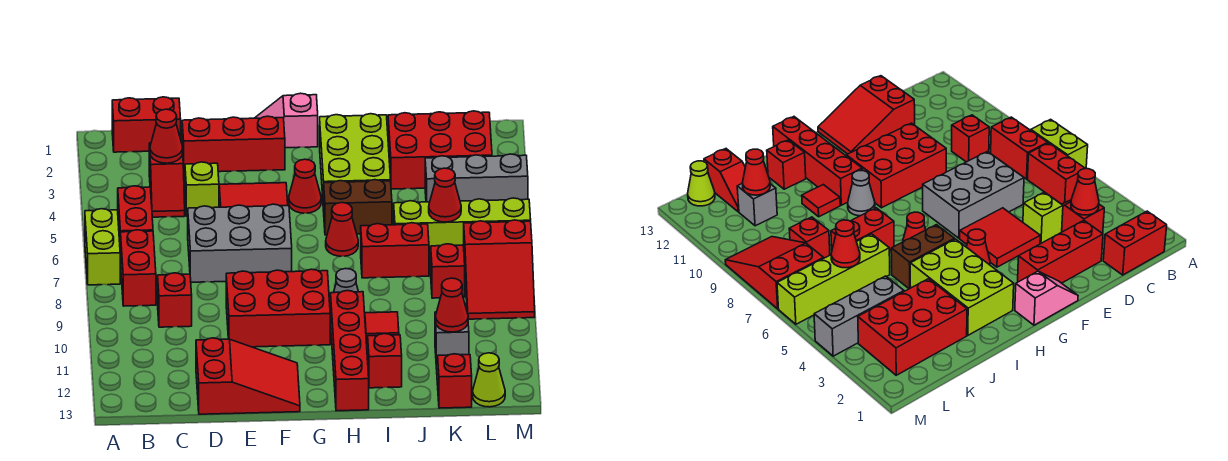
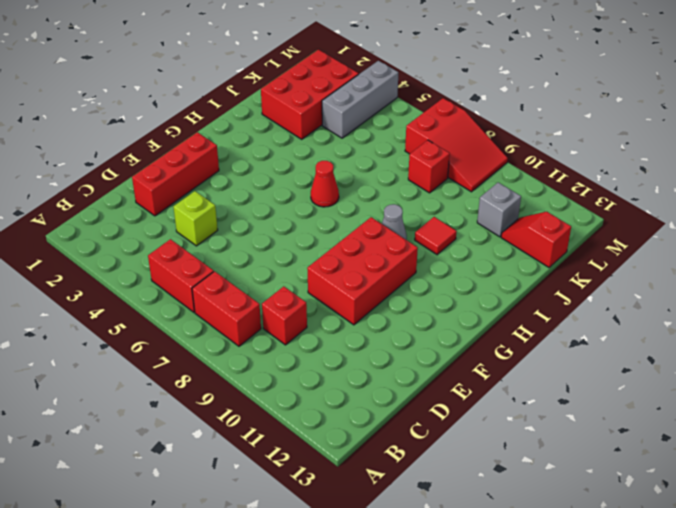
none -> lime brick A6:A7 level 1
none -> red brick B1:C1 level 1
none -> red slope C3:C4 level 1 top 3
none -> grey brick D6:F7 level 1

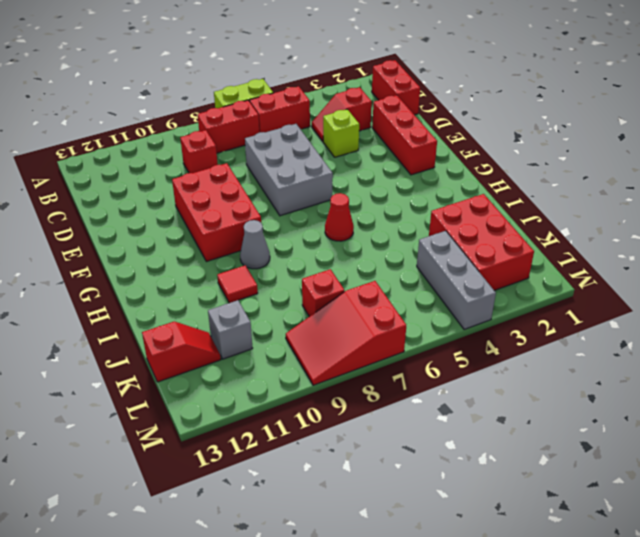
none -> red slope D12:F13 level 1 top D
none -> red tile E4:F5 level 1
none -> pink slope F1:G1 level 1 top G
none -> red cone G4 level 1

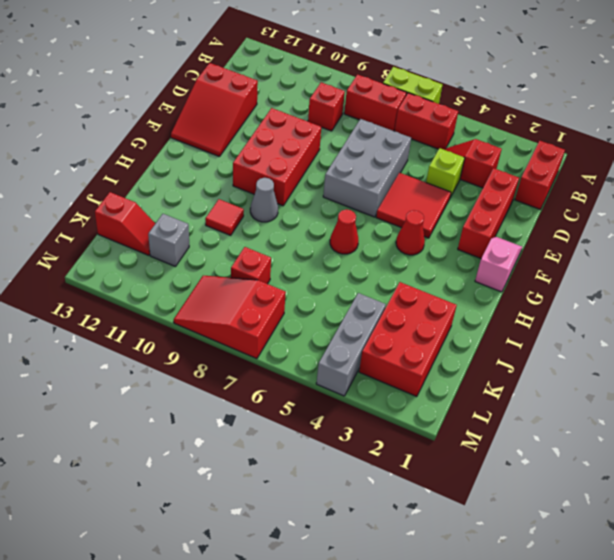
none -> lime brick H2:I4 level 1
none -> brown brick H5:I5 level 1
none -> red brick H10:H13 level 1
none -> red brick I7:J7 level 1

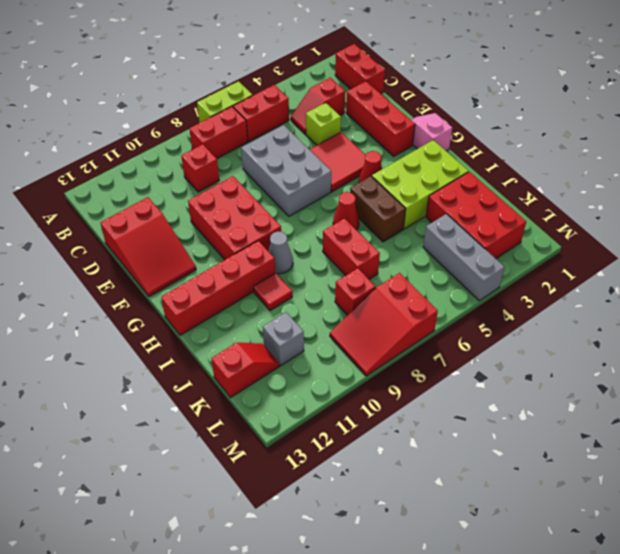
none -> red brick I12 level 1
none -> lime brick J6:M6 level 1
none -> lime cone L13 level 1
none -> red cone C3 level 2

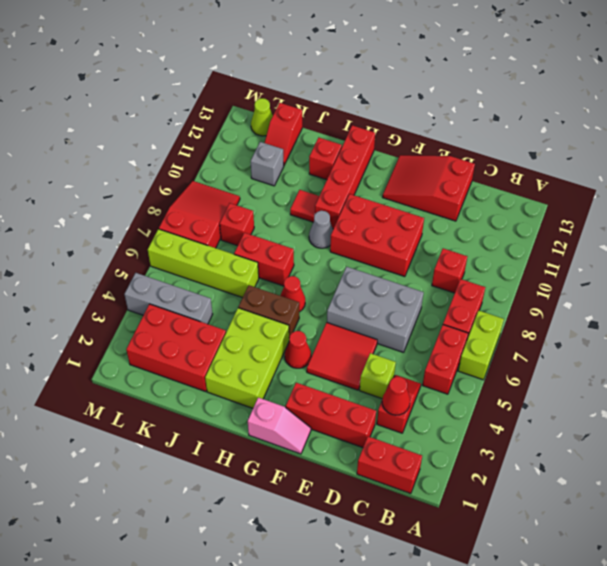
none -> red cone K6 level 2
none -> red cone K11 level 2

